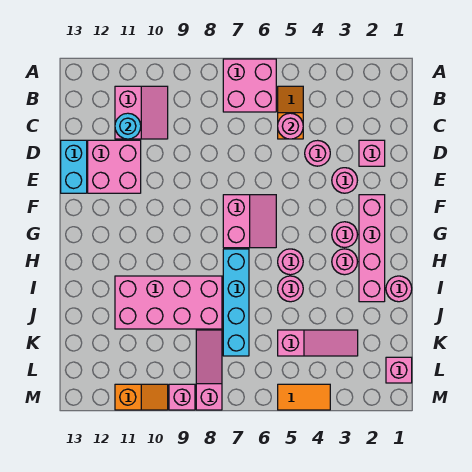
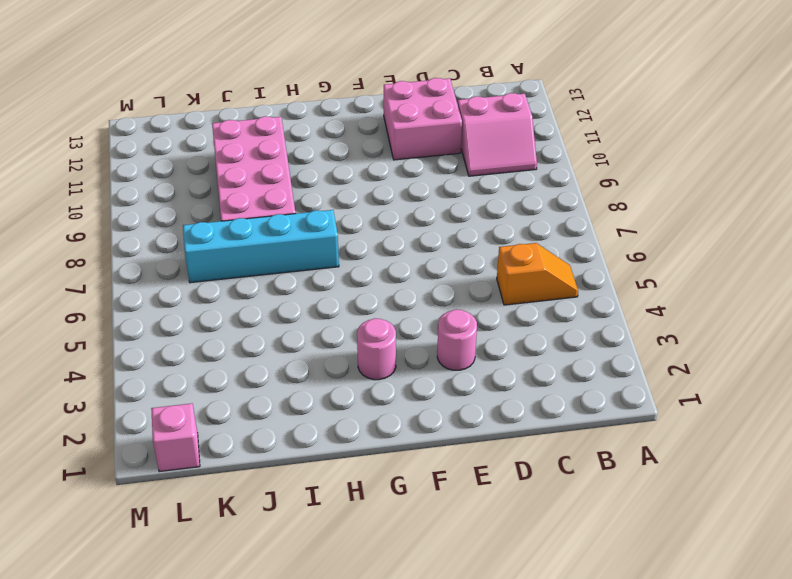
none -> pink brick A6:B7 level 1
none -> pink brick D2 level 1
none -> pink round brick D4 level 1

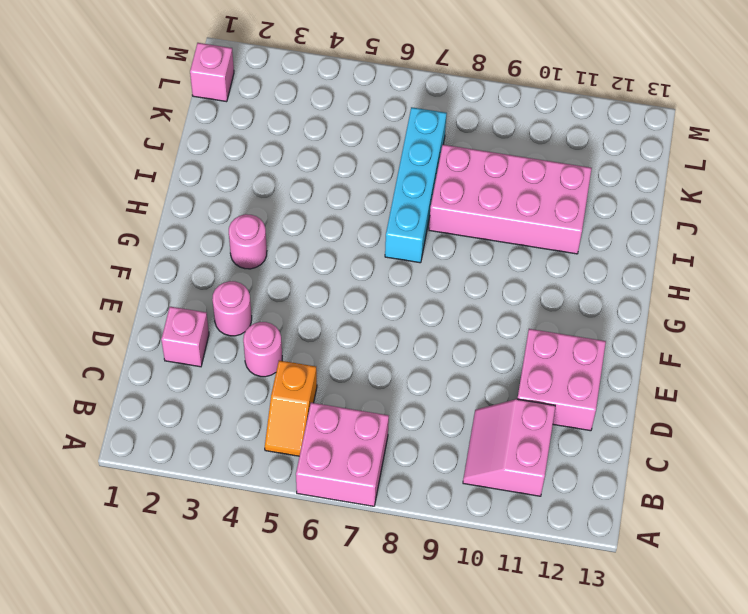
none -> cyan brick D13:E13 level 1
none -> pink brick F2:I2 level 1
none -> pink slope F6:G7 level 1 top 7

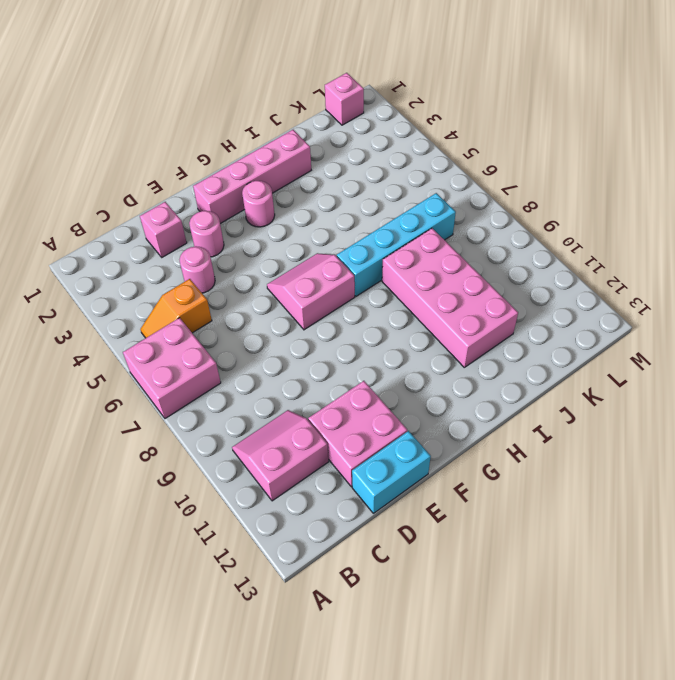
none -> pink round brick H3 level 1
none -> pink round brick H5 level 1
none -> pink round brick I1 level 1

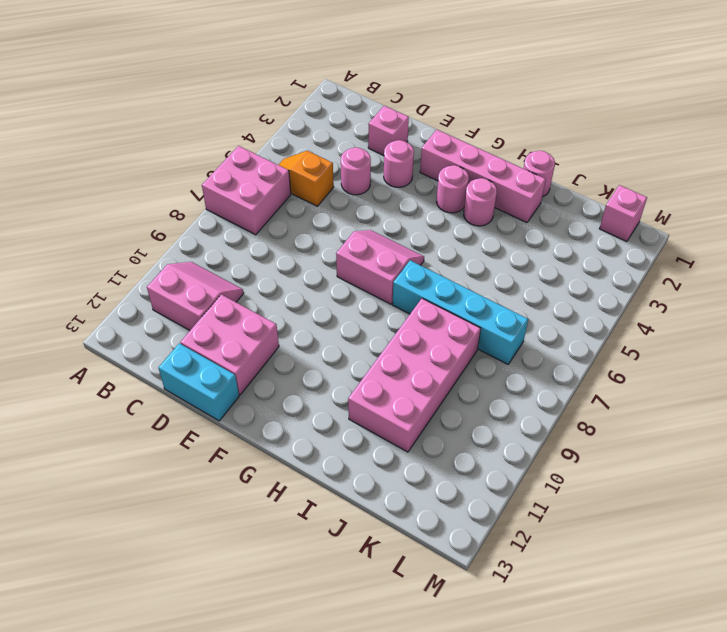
none -> pink round brick H5 level 1
none -> pink round brick I5 level 1
none -> pink slope K3:K5 level 1 top 5

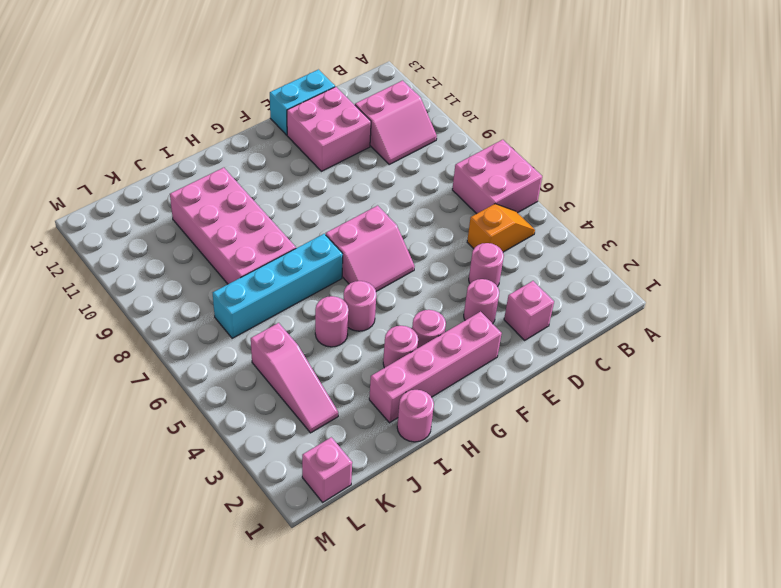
none -> pink slope K8:M8 level 1 top M
none -> orange tile M4:M5 level 1
none -> pink brick M9 level 1

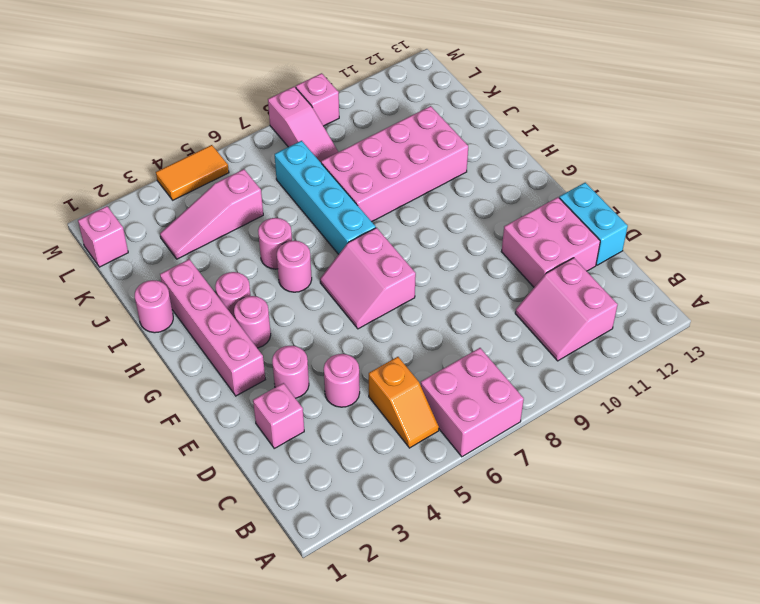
none -> orange slope M10:M11 level 1 top 11
none -> pink round brick C5 level 2
none -> cyan round brick C11 level 2

